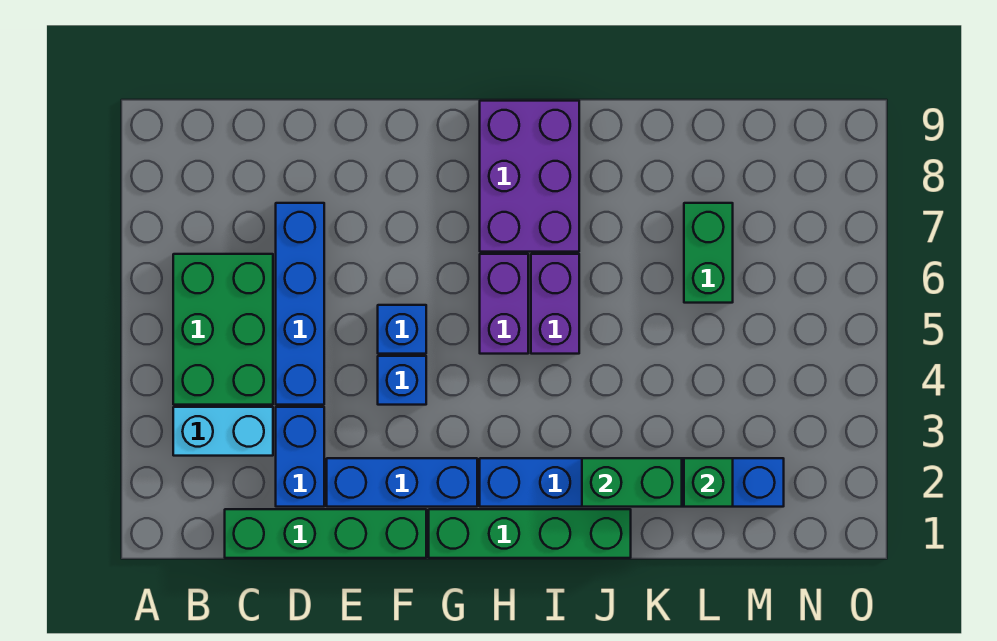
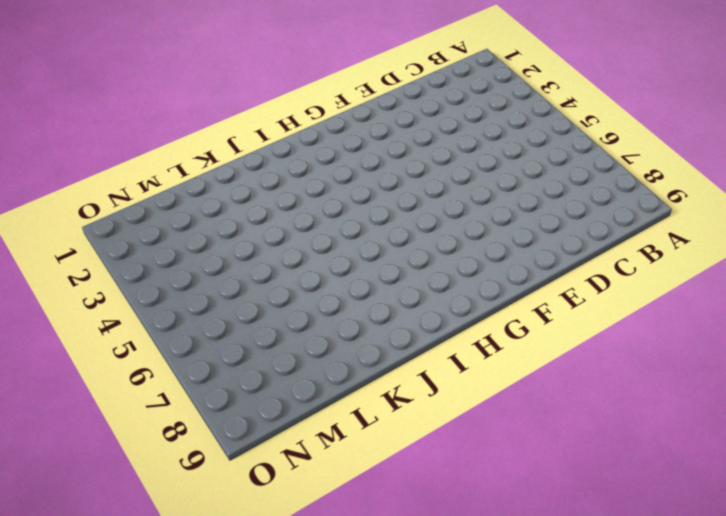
none -> cyan brick B3:C3 level 1
none -> green brick B4:C6 level 1
none -> green brick C1:F1 level 1

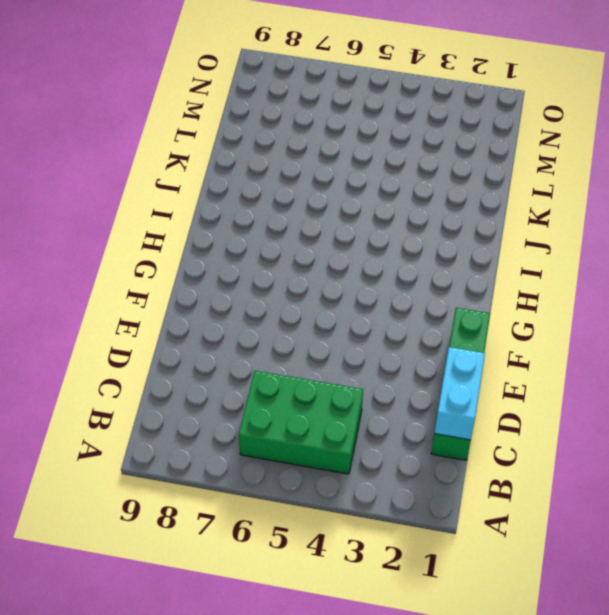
cyan brick C1:D1 level 2 -> cyan brick B3:C3 level 1
none -> blue brick D2:D3 level 1
none -> blue brick D4:D7 level 1
none -> blue brick E2:G2 level 1

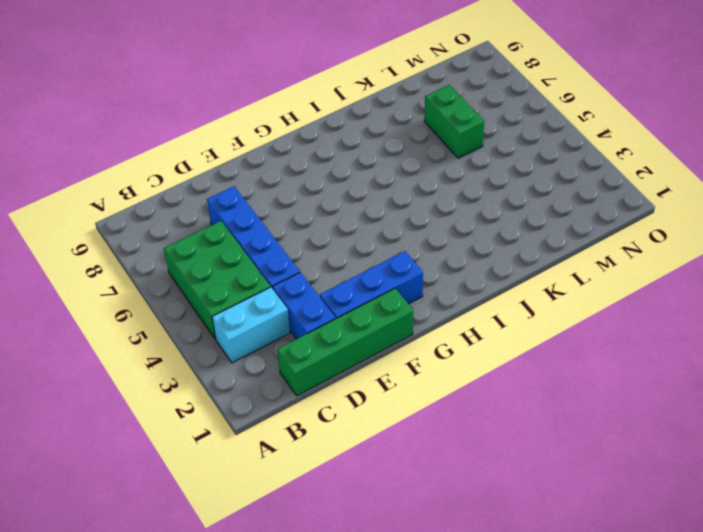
none -> blue brick F4 level 1
none -> blue brick F5 level 1
none -> green brick G1:J1 level 1

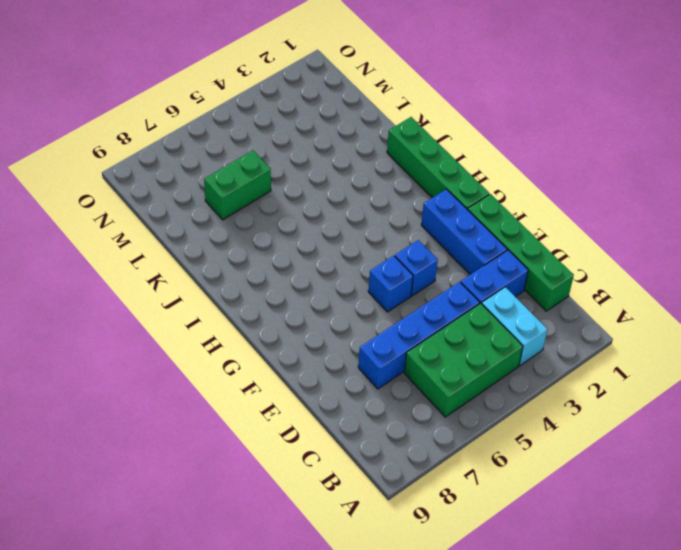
none -> blue brick H2:M2 level 1
none -> purple brick H5:H6 level 1
none -> purple brick H7:I9 level 1

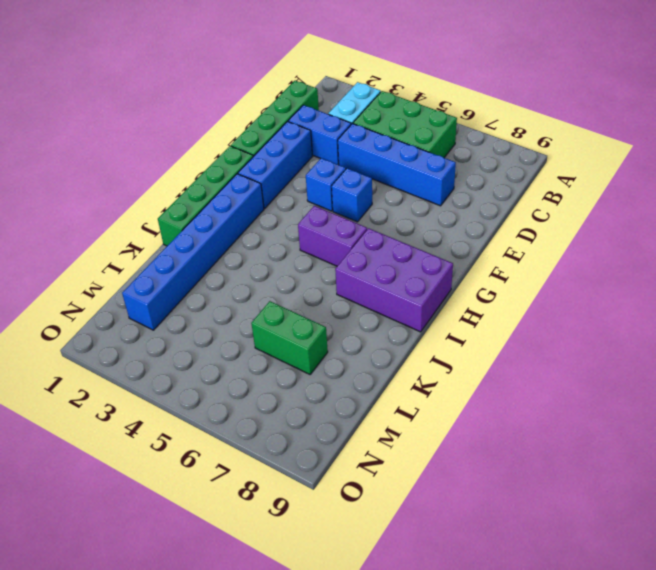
none -> purple brick I5:I6 level 1
none -> green brick J2:K2 level 2
none -> green brick L2 level 2

